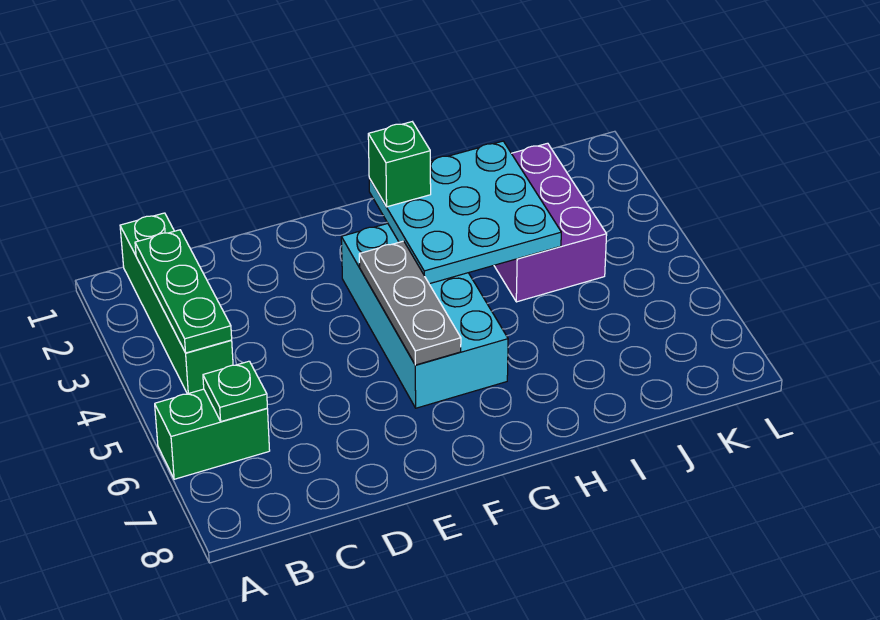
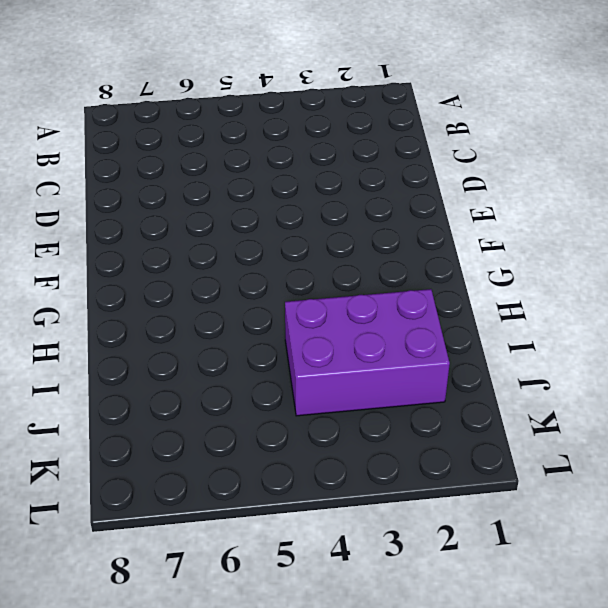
none -> green brick A6:B6 level 1
none -> green brick B1:B4 level 1

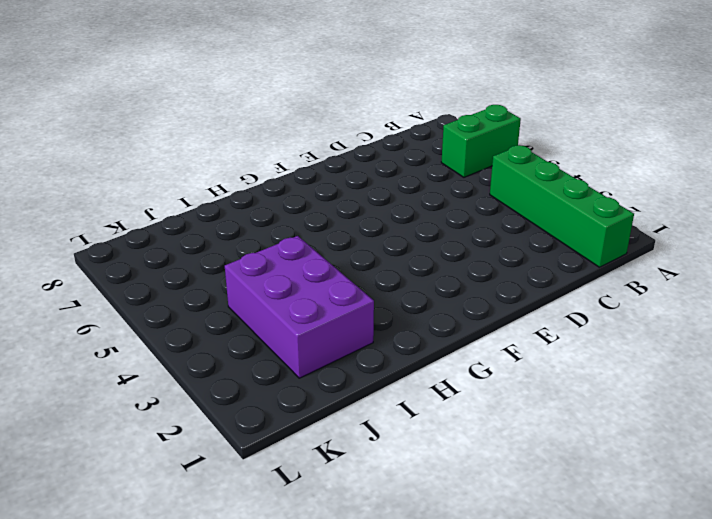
none -> cyan brick F3:G6 level 1
none -> green plate B2:B4 level 2

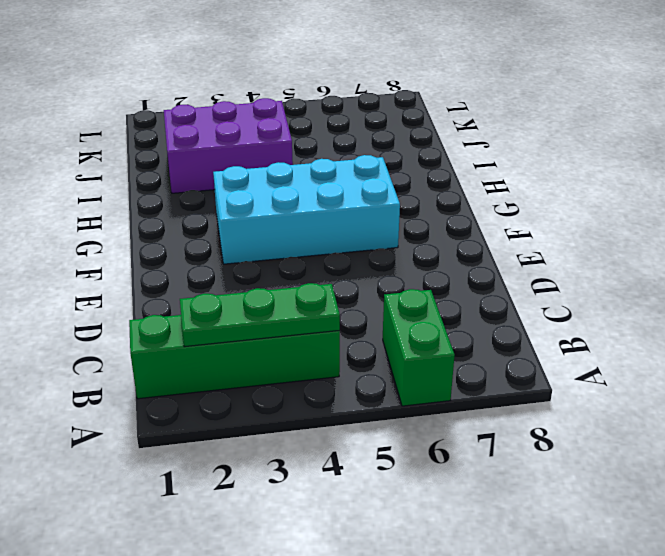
none -> green plate B6 level 2
none -> grey plate F4:F6 level 2

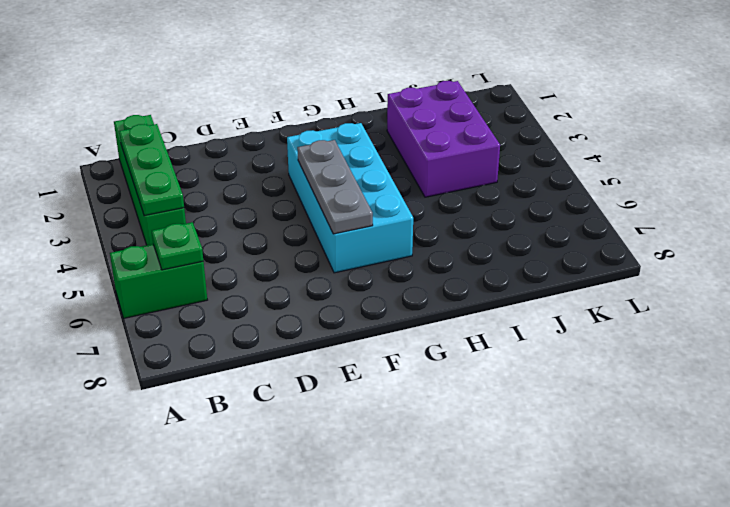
none -> cyan plate G2:I4 level 2
none -> green brick G2 level 3

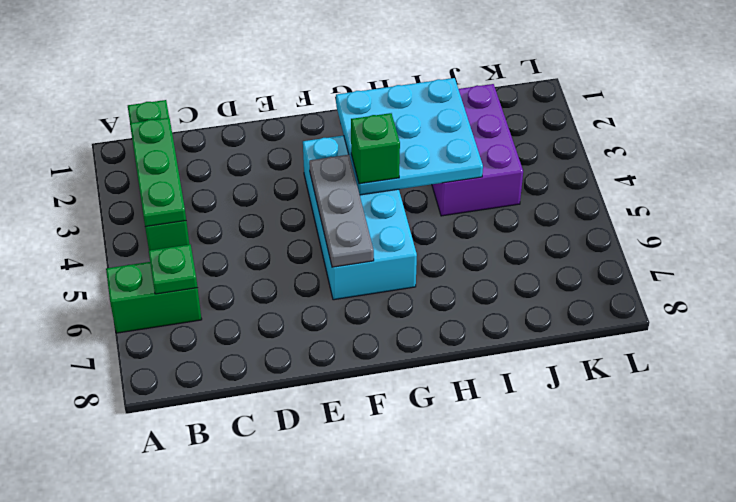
green brick G4 level 3 -> green brick G2 level 3

